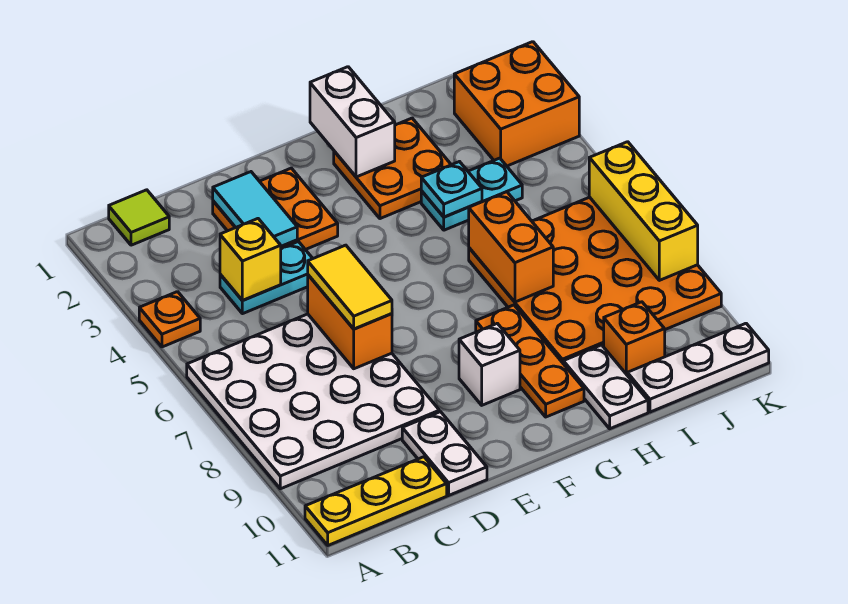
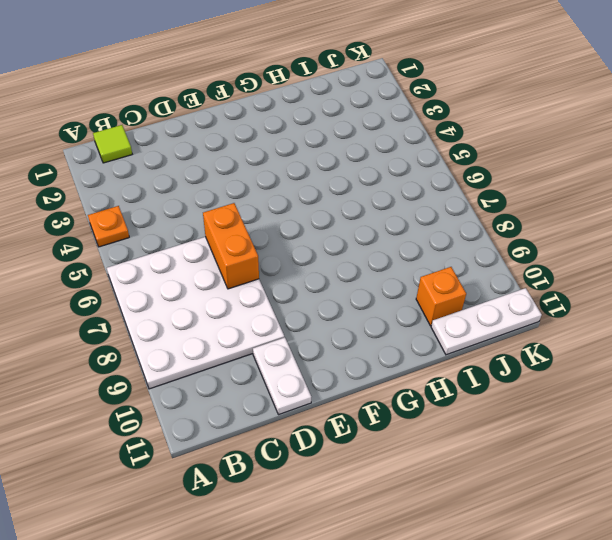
none -> yellow plate A11:C11 level 1
none -> cyan plate C4:D4 level 1
none -> orange plate D2:E3 level 1

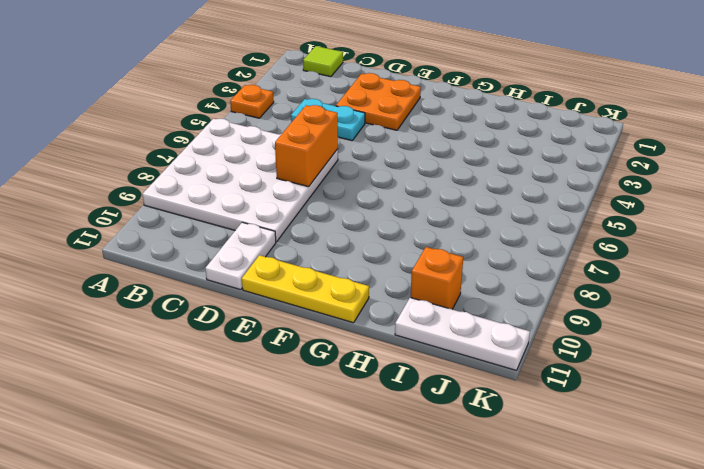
yellow plate E11:G11 level 1 -> yellow plate A11:C11 level 1
none -> white brick F9 level 1
none -> orange plate G2:H3 level 1
none -> orange plate G8:G10 level 1

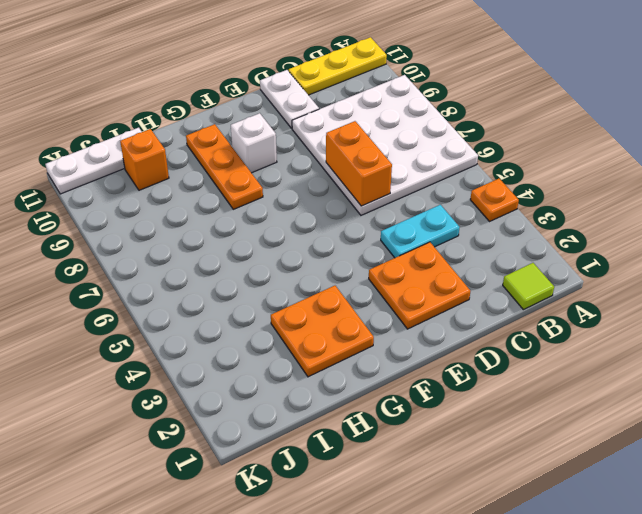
none -> cyan plate H4:I4 level 1
none -> orange plate H6:K9 level 1
none -> white plate H10:H11 level 1

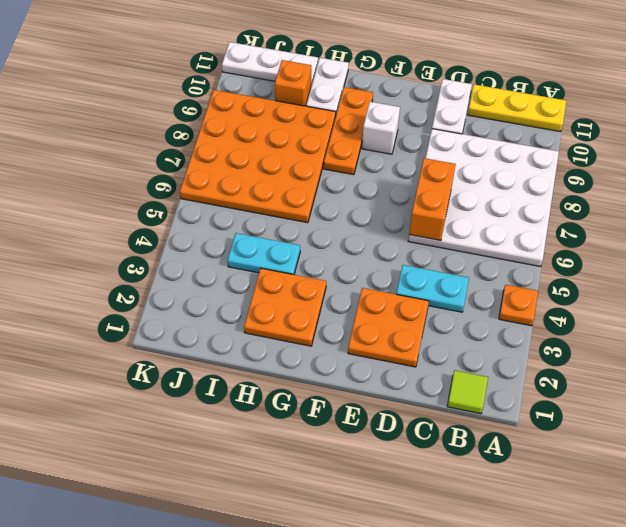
none -> orange brick J2:K3 level 1
none -> yellow brick C4 level 2
none -> cyan tile D2:D3 level 2

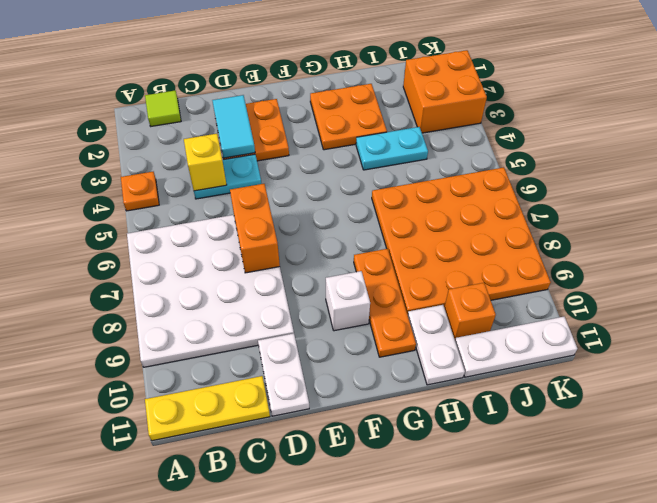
none -> white brick G1:G2 level 2
none -> cyan plate H4 level 2
none -> orange brick H6:H7 level 2

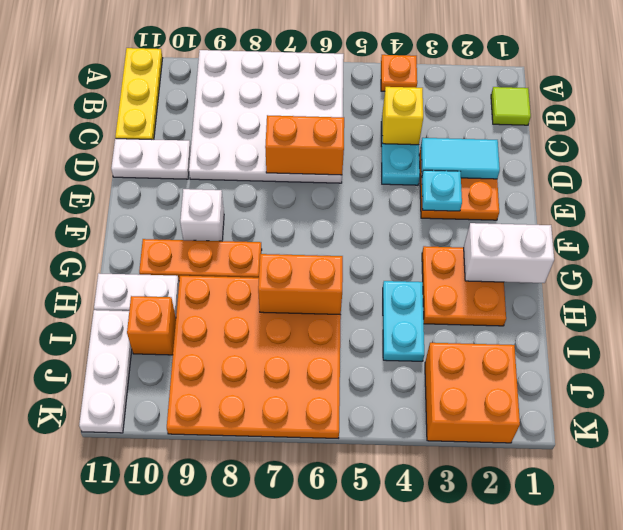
cyan plate E3 level 2 -> cyan plate H4 level 2
none -> yellow brick K6:K8 level 2
none -> yellow tile D6:D7 level 3

